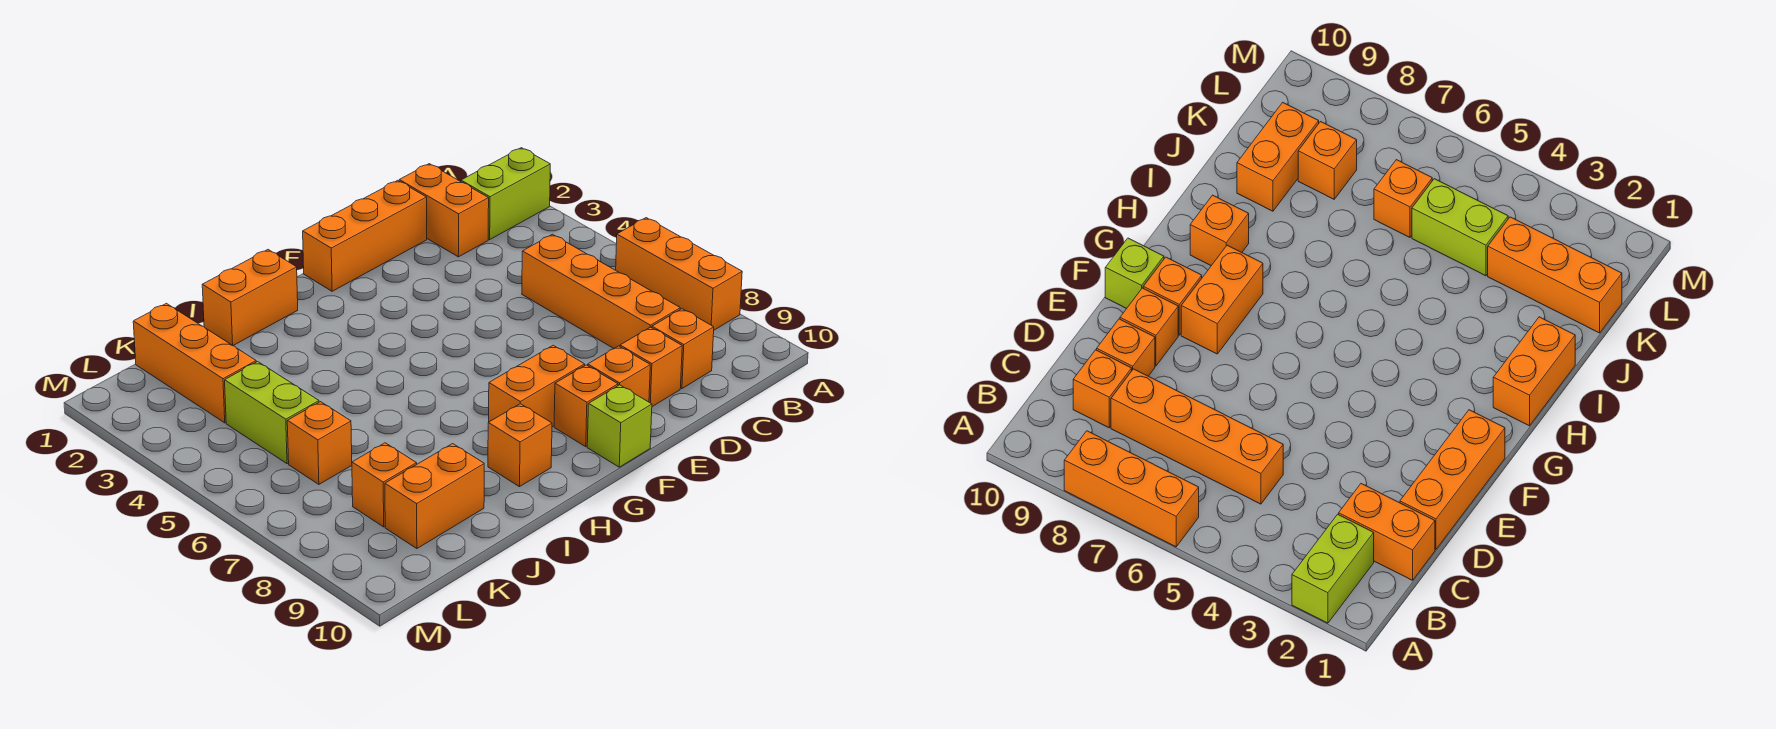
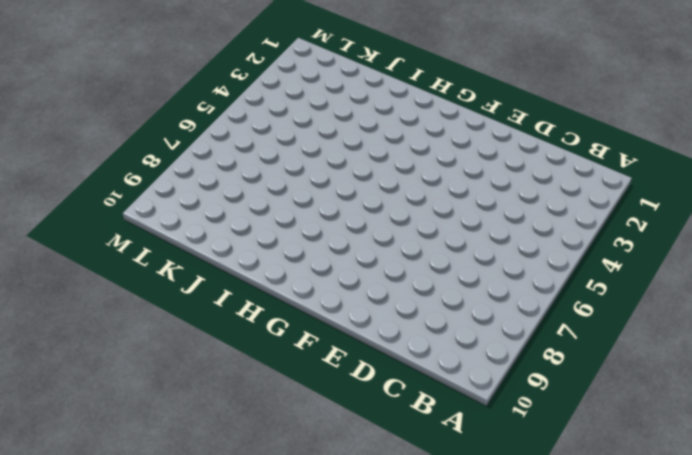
none -> lime brick A2:B2 level 1
none -> orange brick A6:A8 level 1
none -> orange brick C1:C2 level 1

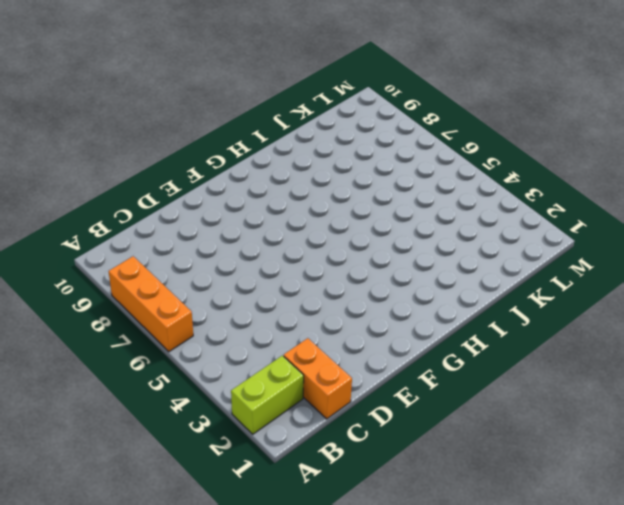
none -> orange brick C5:C8 level 1
none -> orange brick C9 level 1
none -> orange brick D1:F1 level 1

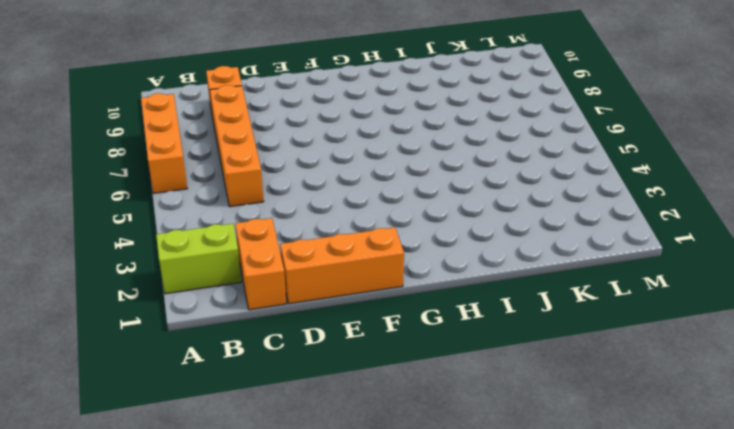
none -> orange brick D9 level 1
none -> orange brick E9 level 1
none -> orange brick F8:G8 level 1

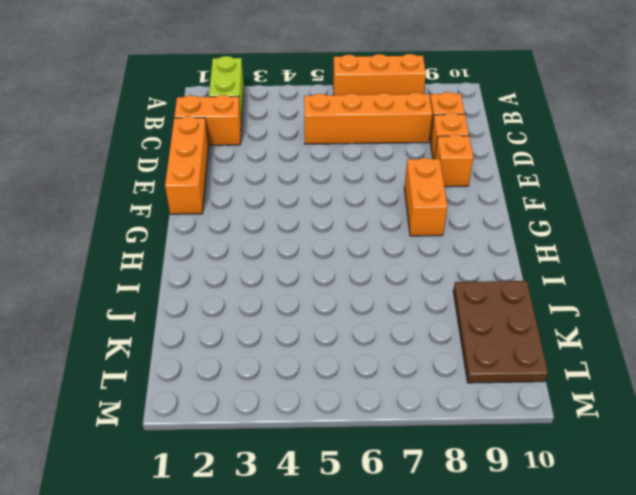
brown plate J9:L10 level 1 -> orange brick J9:K9 level 1
none -> orange brick F9 level 1
none -> lime brick F10 level 1
none -> orange brick H1:I1 level 1

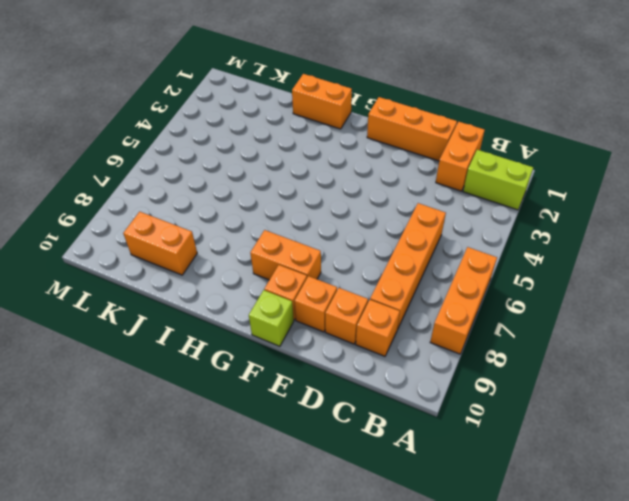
none -> orange brick H9 level 1
none -> orange brick K1:K3 level 1
none -> lime brick K4:K5 level 1

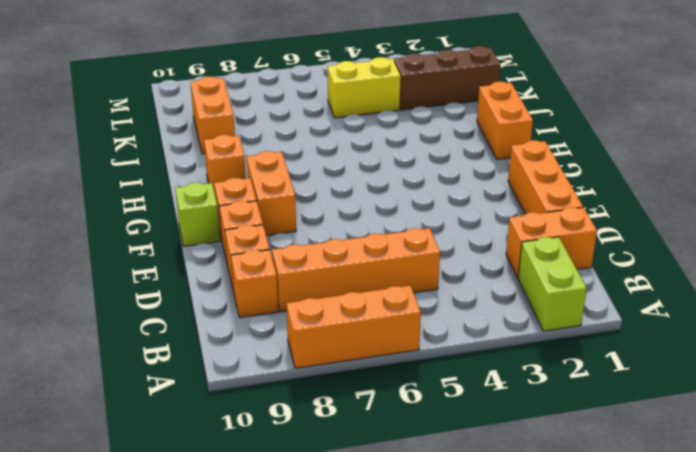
brown brick K1:K3 level 1 -> orange brick K1:K3 level 1
yellow brick K4:K5 level 1 -> lime brick K4:K5 level 1
none -> orange brick K6 level 1
none -> orange brick K8 level 1

